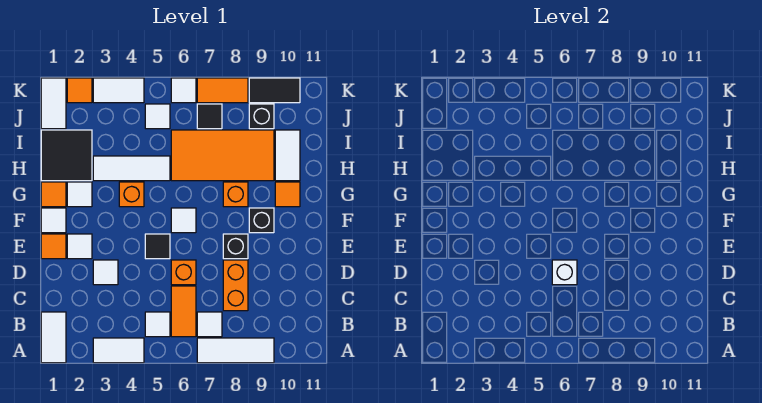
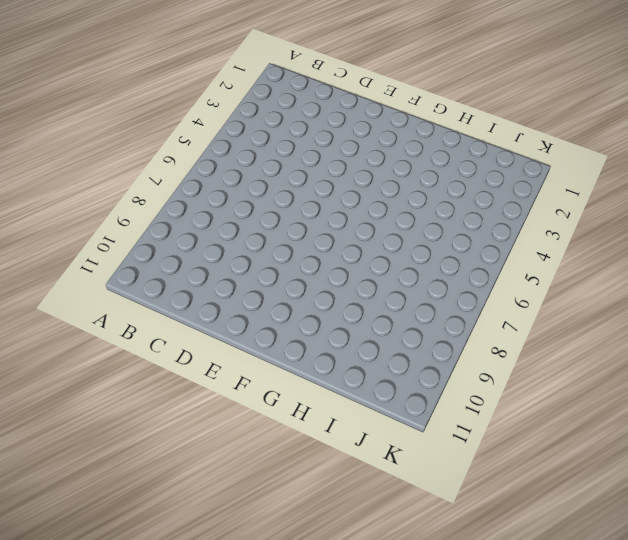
none -> white tile A1:B1 level 1
none -> white tile A3:A4 level 1
none -> white tile A7:A9 level 1
none -> white tile B5 level 1

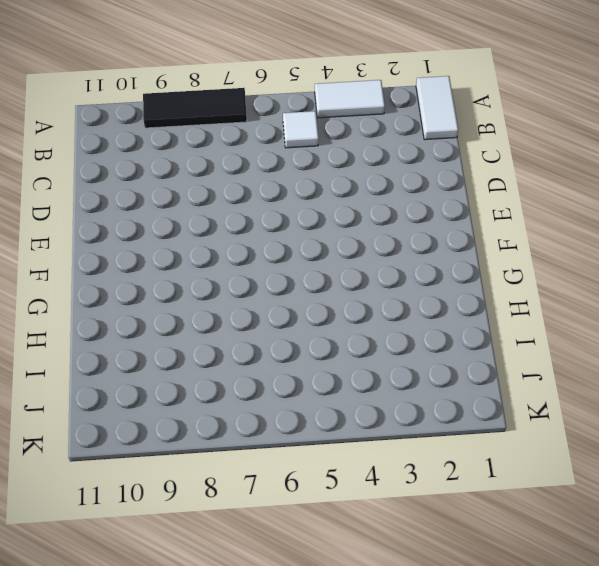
black tile A7:A9 level 1 -> white tile A7:A9 level 1
none -> orange tile B6:C6 level 1
none -> white tile B7 level 1
none -> orange brick C8:D8 level 1
none -> white tile D3 level 1

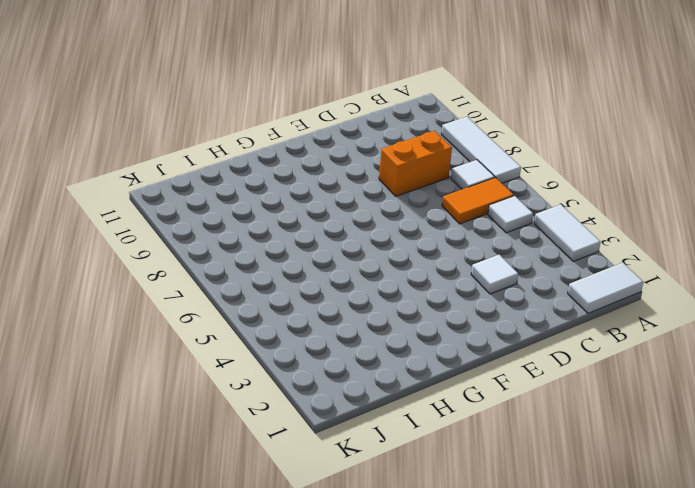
none -> orange brick D6 level 1
none -> orange tile E1 level 1
none -> white tile E2 level 1
none -> black tile E5 level 1

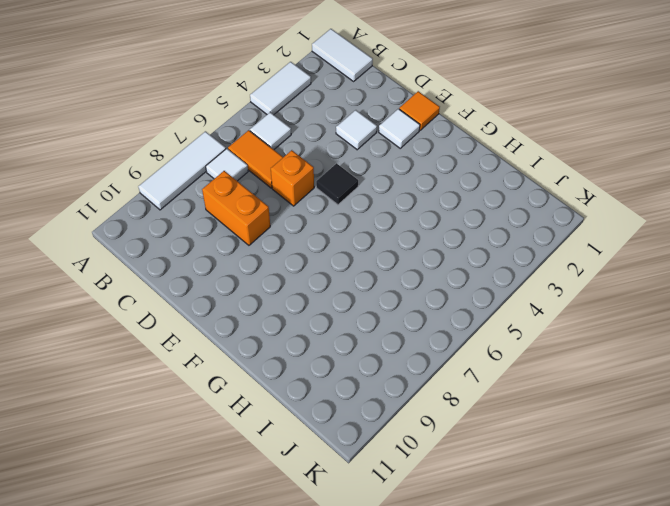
none -> black brick E8 level 1
none -> white tile F1 level 1
none -> white tile F6 level 1
none -> black brick F9 level 1

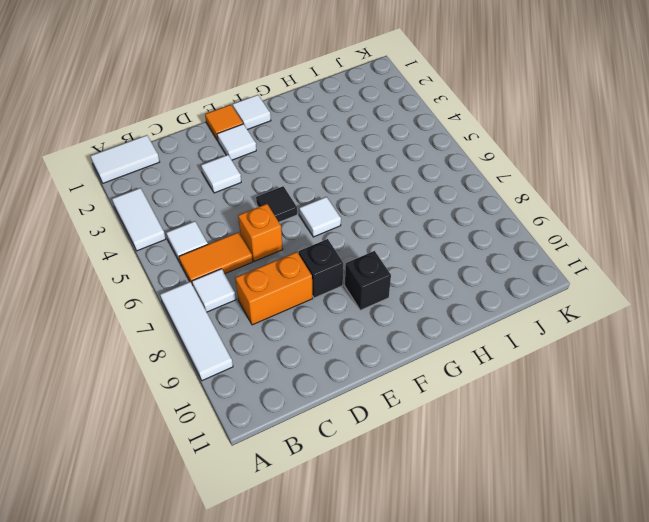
none -> orange tile G1 level 1
none -> white tile G2 level 1
none -> orange brick G4 level 1
none -> orange brick G8 level 1

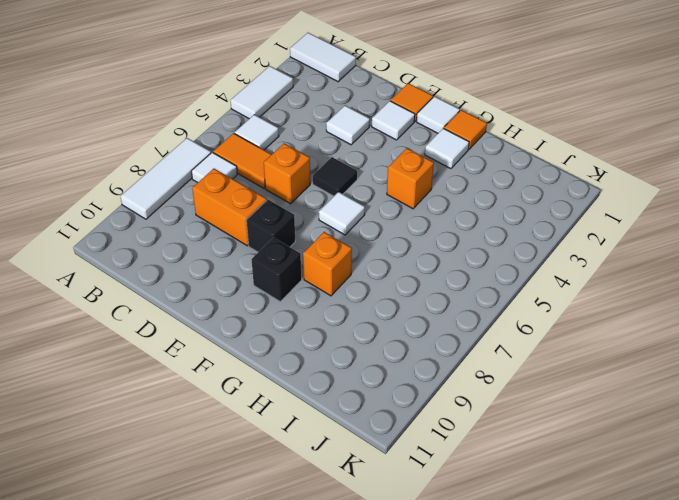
none -> orange tile G10 level 1
none -> black tile H1:I2 level 1
none -> white tile H3:H5 level 1
none -> orange tile H6:I9 level 1

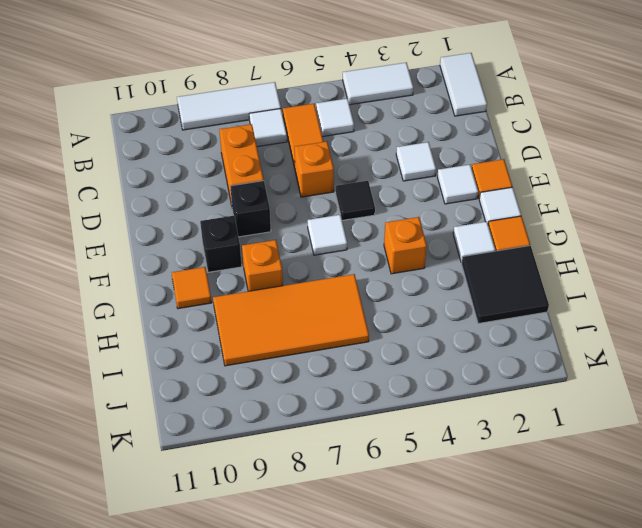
none -> white tile H3:H5 level 1
none -> white tile H10:I10 level 1
none -> white tile J1:K1 level 1
none -> white tile J5 level 1

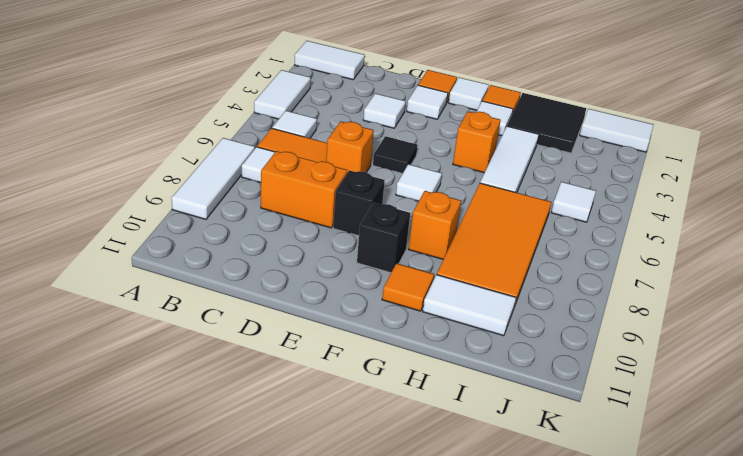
none -> black tile J7 level 1
none -> black brick J9 level 1
none -> orange tile K2 level 1
none -> white tile K3:K4 level 1

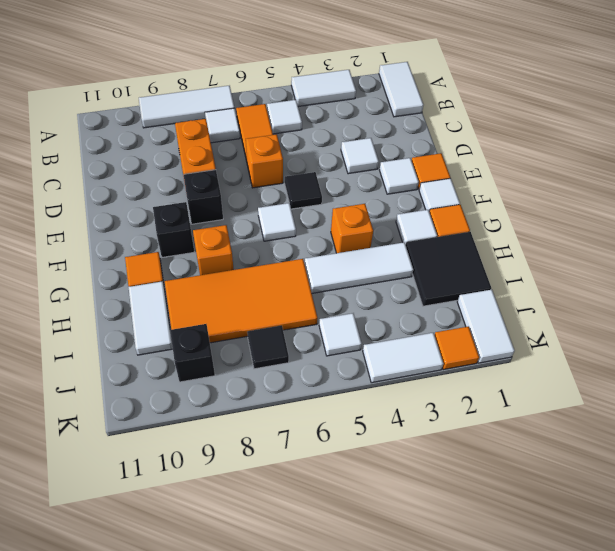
none -> white tile K6 level 1
none -> orange tile K7:K8 level 1
none -> black tile K9:K10 level 1
none -> white brick D6 level 2

